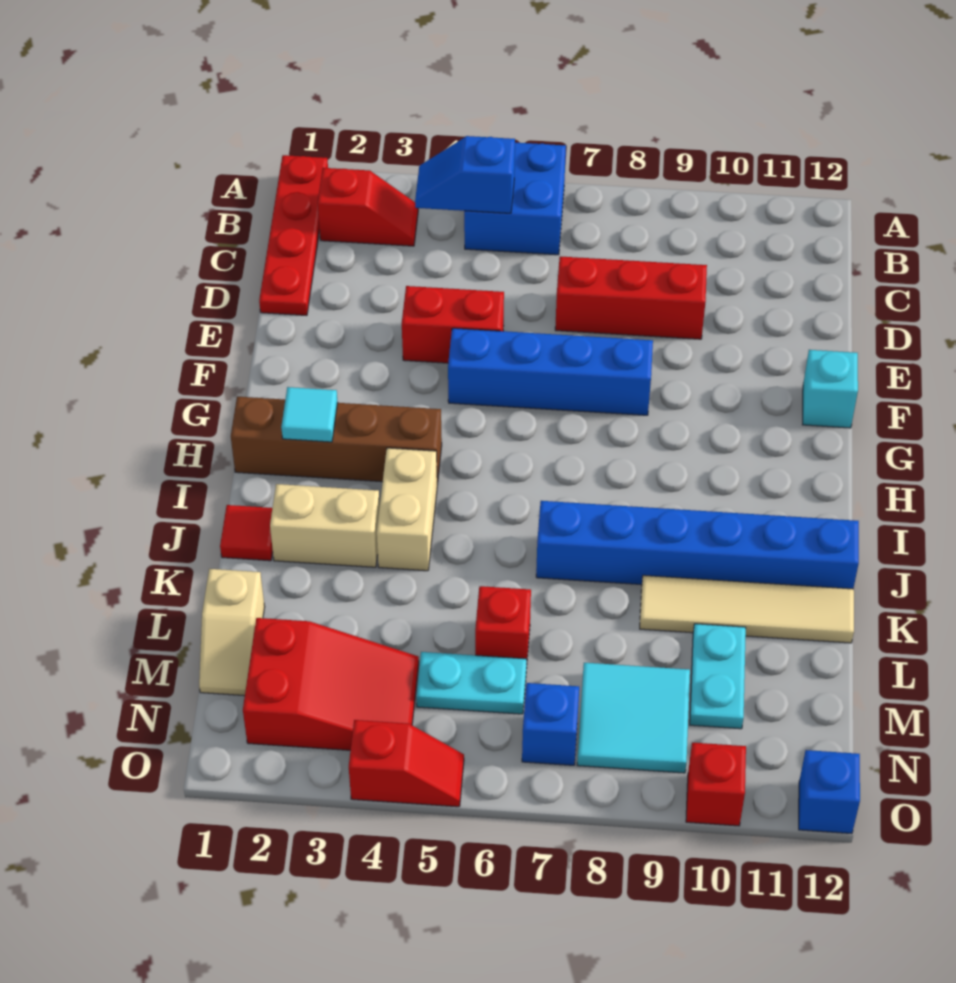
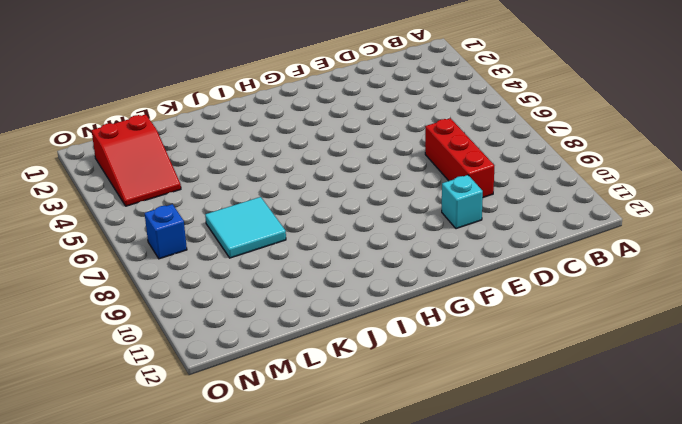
cyan brick E10 level 1 -> cyan brick F12 level 1
cyan tile K7:L8 level 1 -> cyan tile M8:N9 level 1
none -> red plate A1:D1 level 1
none -> blue brick A5:B6 level 1
none -> red slope B2:B3 level 1 top 2

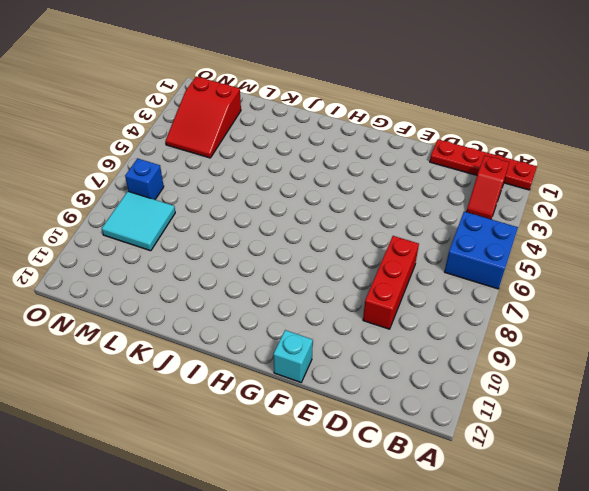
none -> red brick E4:E5 level 1
none -> blue brick F5:F8 level 1
none -> brown brick H1:H4 level 1

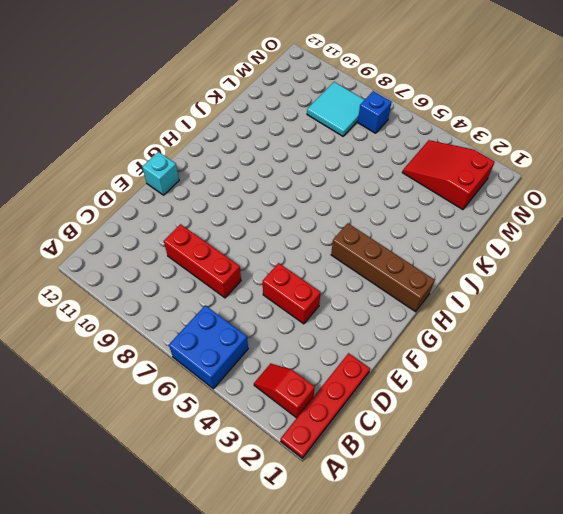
none -> blue brick F5:F8 level 1
none -> tan brick I4:J4 level 1
none -> red tile J1 level 1

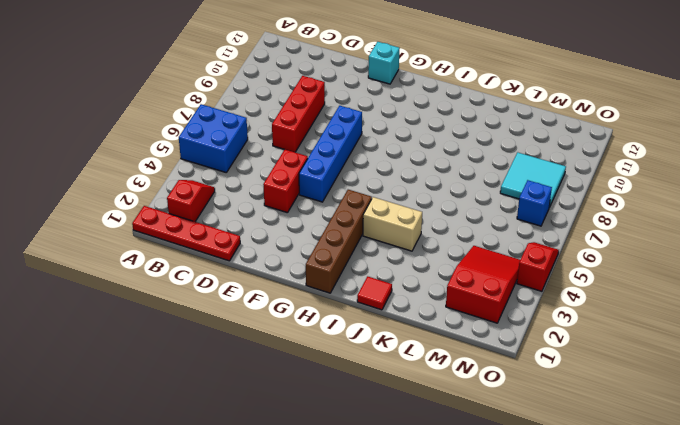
none -> tan brick J2:J3 level 1
none -> blue brick J7:J12 level 1
none -> tan tile K9:K12 level 1

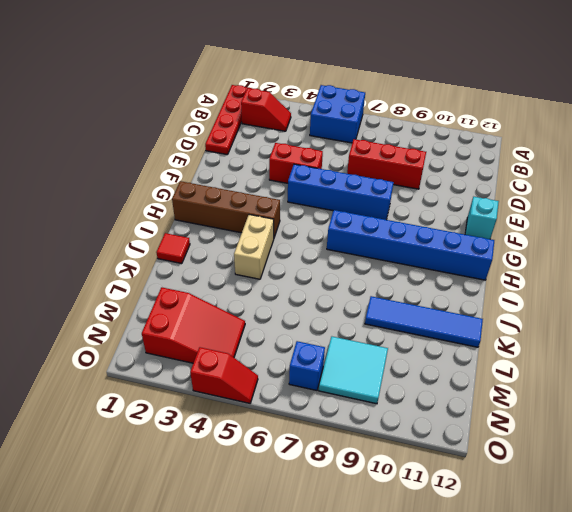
blue brick H7:H12 level 1 -> blue brick J7:J12 level 1
blue tile K9:K12 level 1 -> tan tile K9:K12 level 1
none -> tan brick J2:J3 level 1
none -> tan slope L1:M1 level 1 top L
none -> red brick L6 level 1

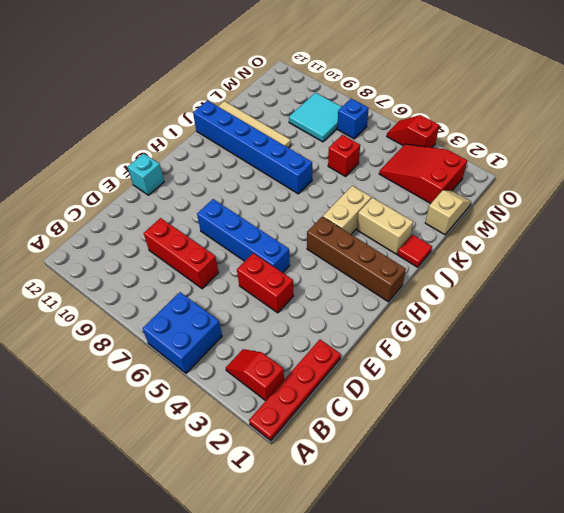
none -> cyan plate L10:M10 level 1
none -> cyan plate M5:M6 level 1
none -> red brick O10 level 1

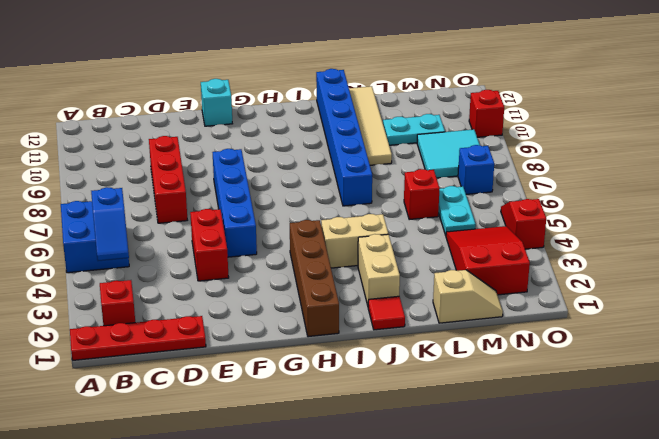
none -> blue brick O12 level 1
none -> cyan tile H2 level 2

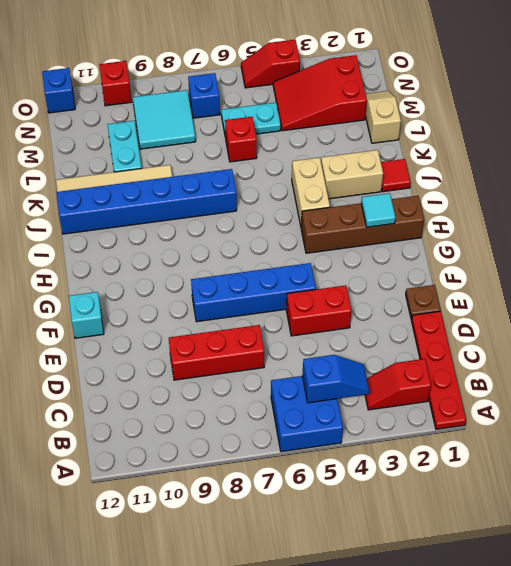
brown plate E1 level 1 -> none

